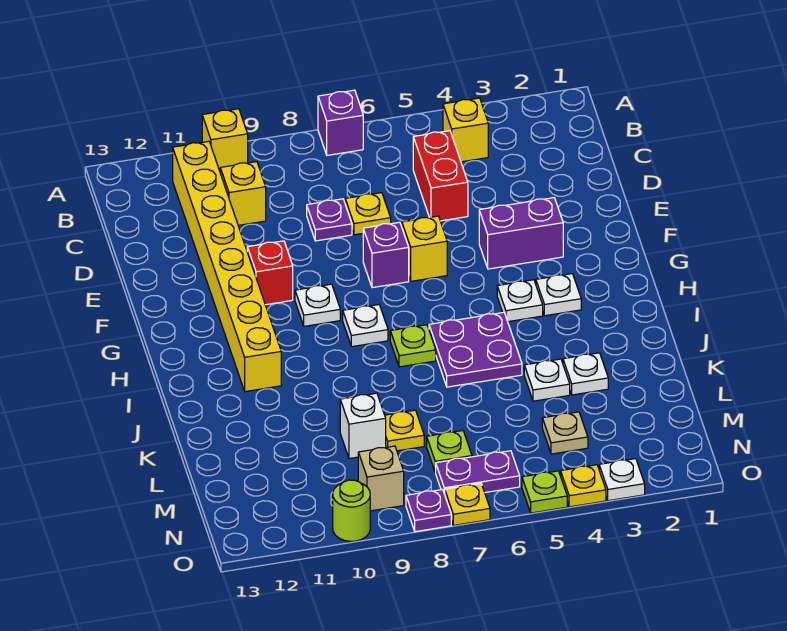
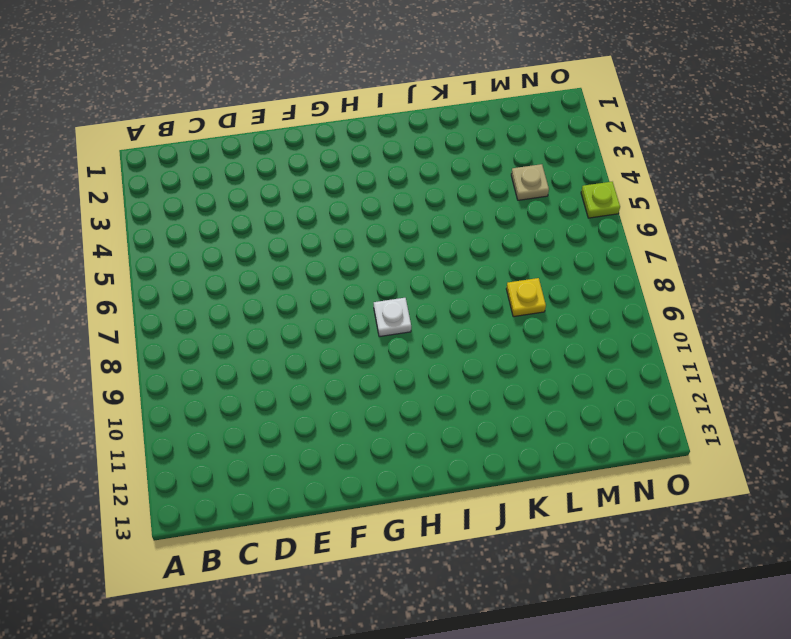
none -> purple brick A7 level 1
none -> yellow brick A10 level 1
none -> yellow brick B4 level 1
none -> yellow brick B11:I11 level 1

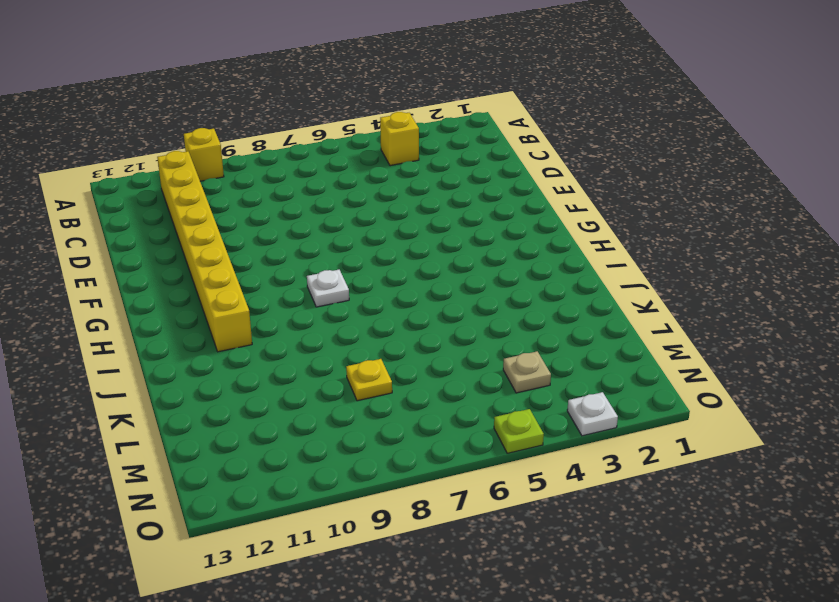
none -> purple brick A7 level 1
none -> red brick C5:D5 level 1
none -> yellow brick C10 level 1
none -> yellow plate D7 level 1

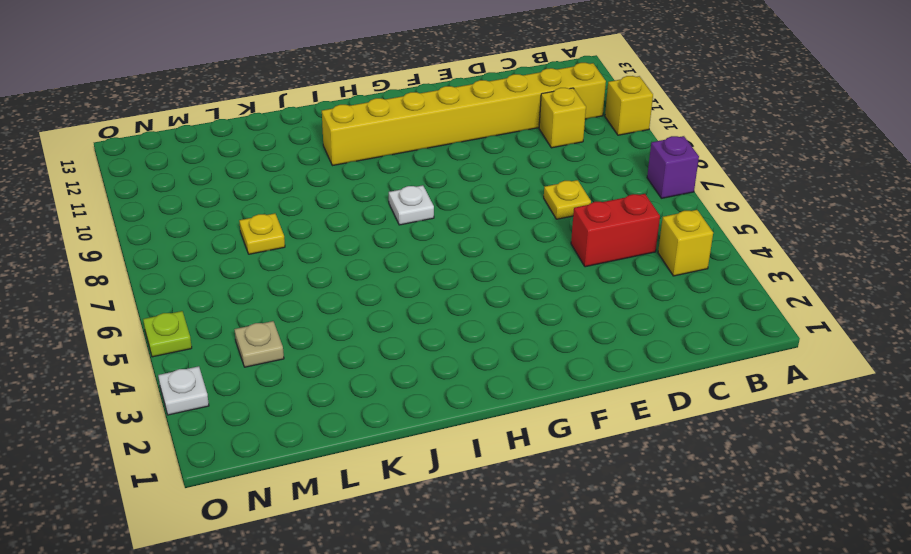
none -> purple plate D8 level 1
none -> purple brick F3:F4 level 1
none -> yellow brick F6 level 1
none -> purple brick F7 level 1

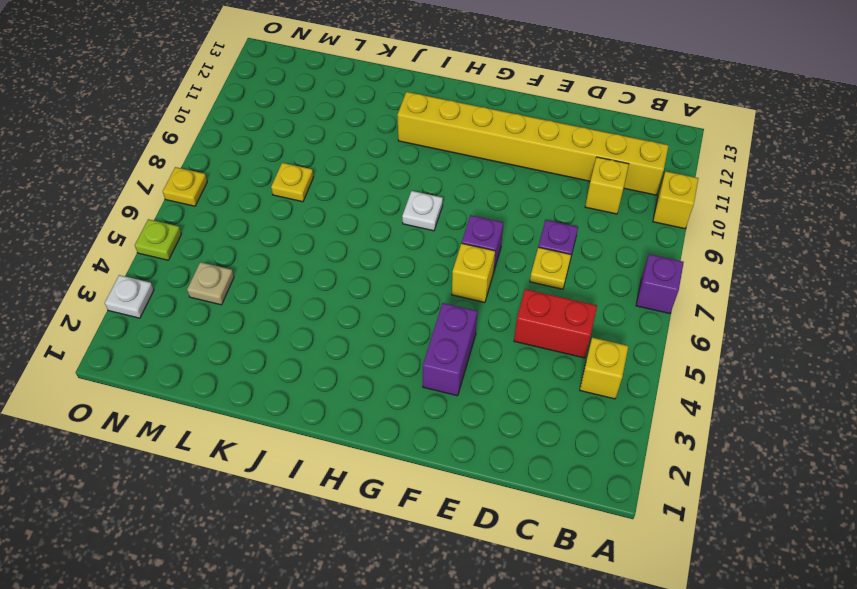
none -> red brick F10 level 1
none -> white plate G9 level 1
none -> white plate H3 level 1
none -> white plate H4 level 1

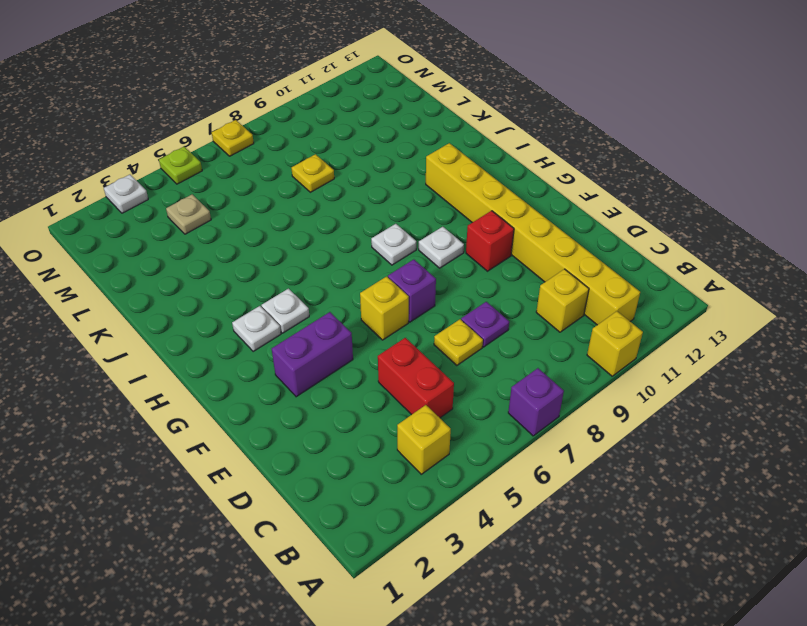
none -> purple plate I5:J6 level 1
none -> lime plate I7 level 1
none -> white plate K3 level 1
none -> white plate K4 level 1

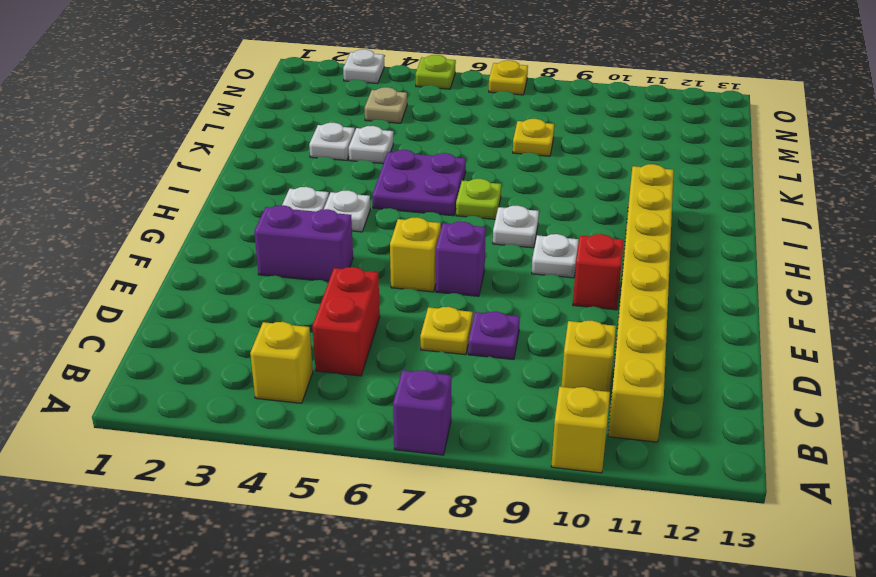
none -> white brick L9 level 1
none -> lime plate M7 level 1
none -> purple plate N6:N7 level 1
none -> tan brick N9 level 1

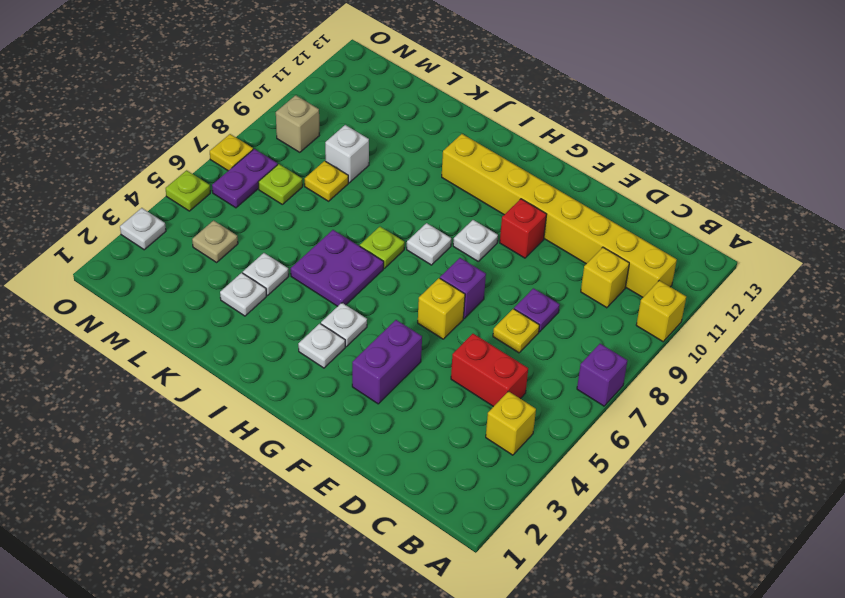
none -> yellow plate O4 level 1
none -> purple plate O8 level 1
none -> lime round brick O10 level 1

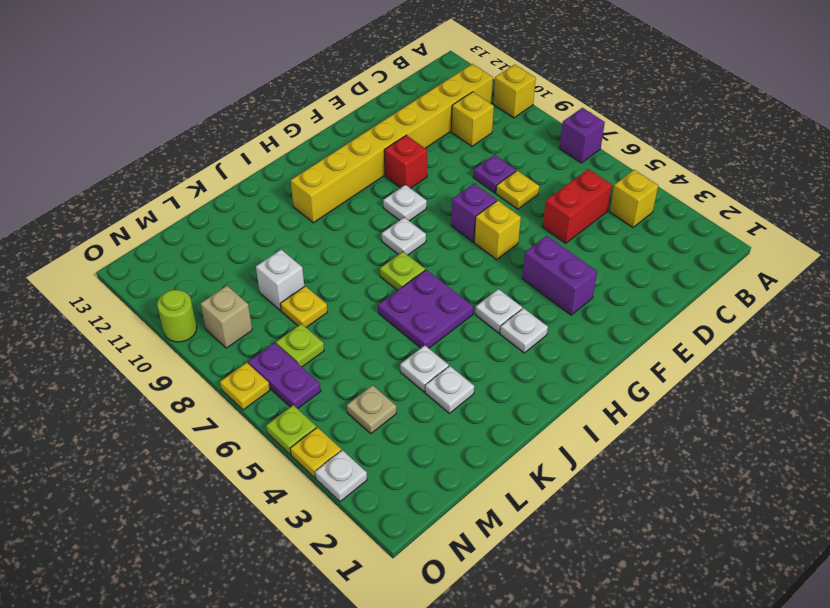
none -> purple plate O8 level 1

